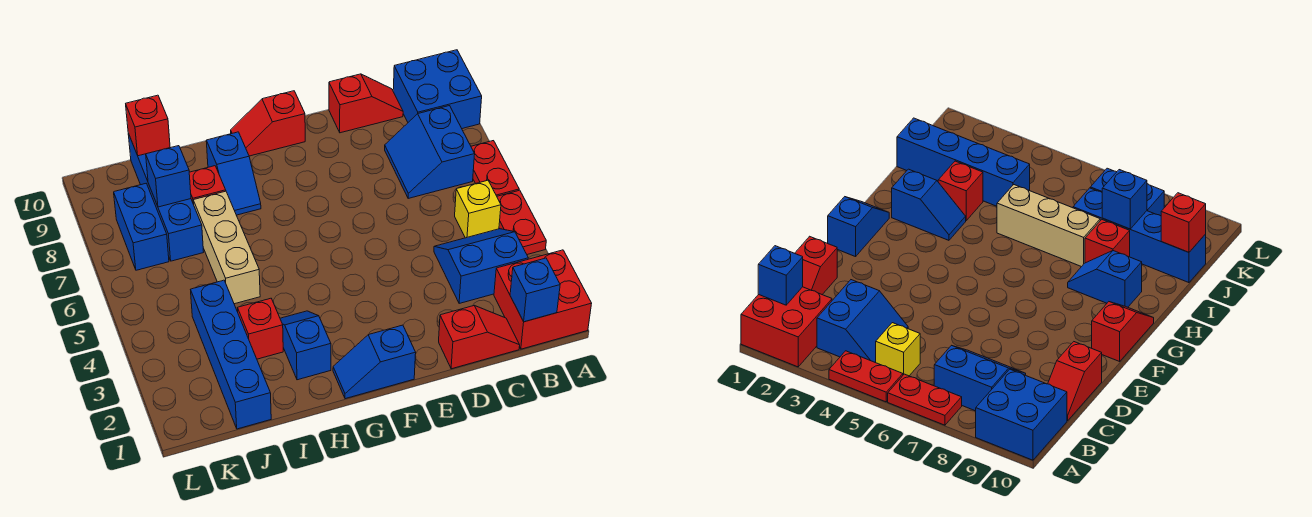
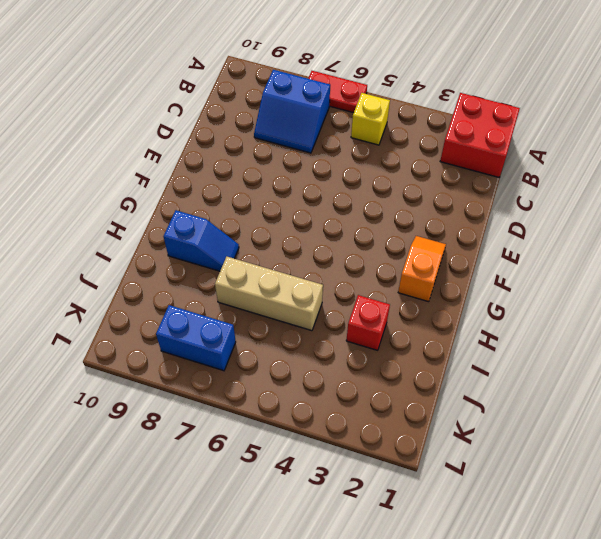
orange slope F2:G2 level 1 top G -> none
none -> red plate A4:A5 level 1
none -> blue brick A9:B10 level 1
none -> blue slope B3:C4 level 1 top 3

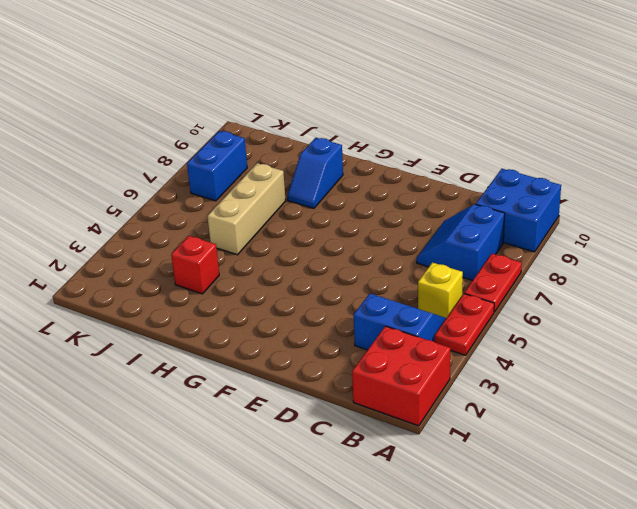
none -> red slope C1:D1 level 1 top D
none -> red slope C10:D10 level 1 top D
none -> blue slope F1:G1 level 1 top F

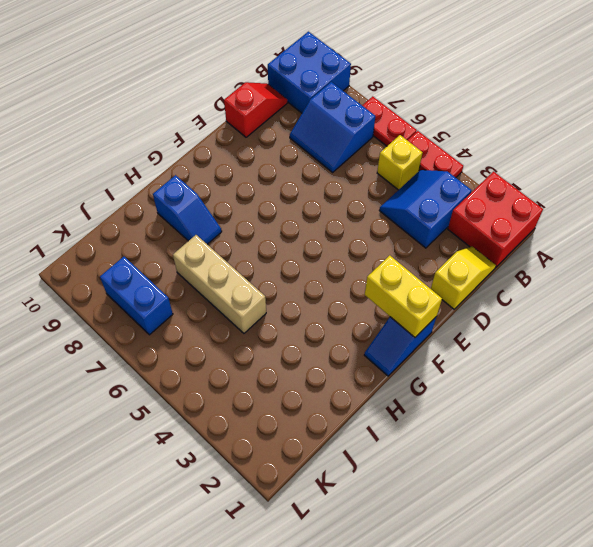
yellow slope C1:D1 level 1 top D -> red slope C1:D1 level 1 top D
yellow brick F1:F2 level 2 -> none
none -> red slope F10:G10 level 1 top F
none -> blue slope H2:H3 level 1 top 2
none -> red brick I3 level 1

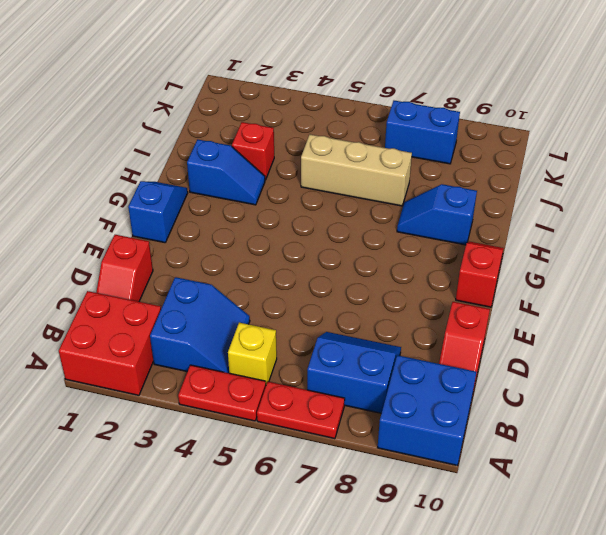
none -> red brick I8 level 1
none -> blue brick J1:J4 level 1
none -> blue brick J7:J10 level 1

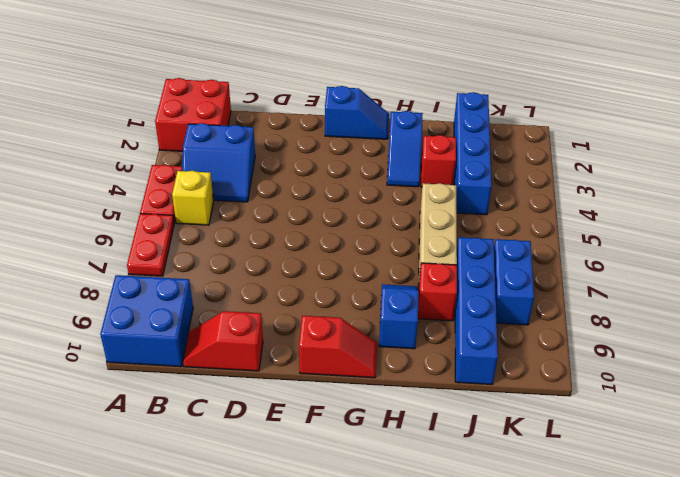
none -> blue slope B7:C8 level 1 top B
none -> red slope C1:D1 level 1 top D
none -> blue brick B1 level 2

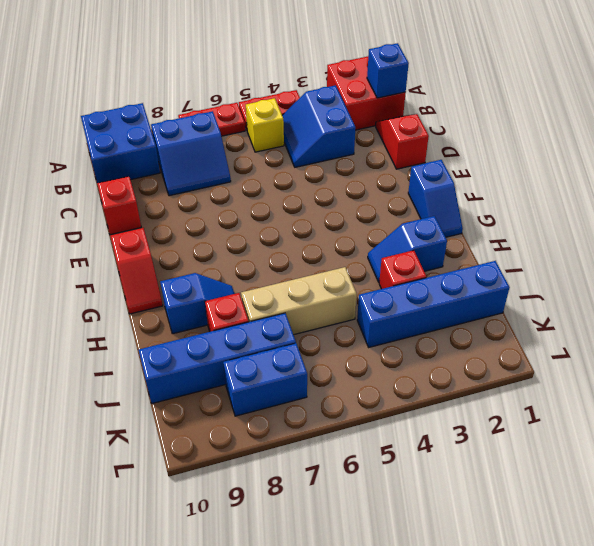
none -> blue brick J8 level 2
none -> red brick J10 level 2

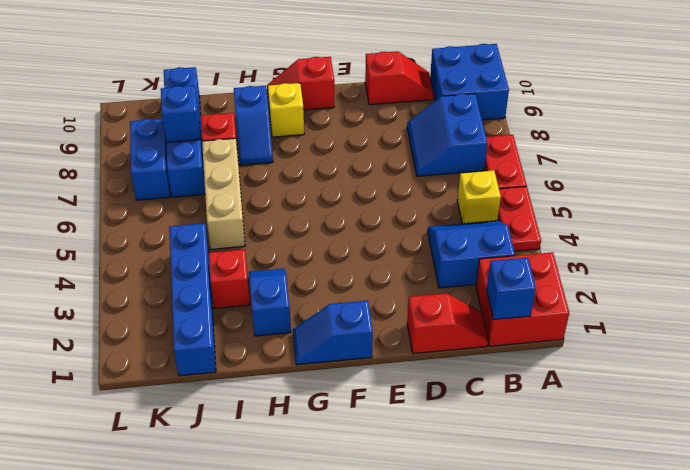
yellow brick G9 level 1 -> none
none -> red brick J10 level 2

